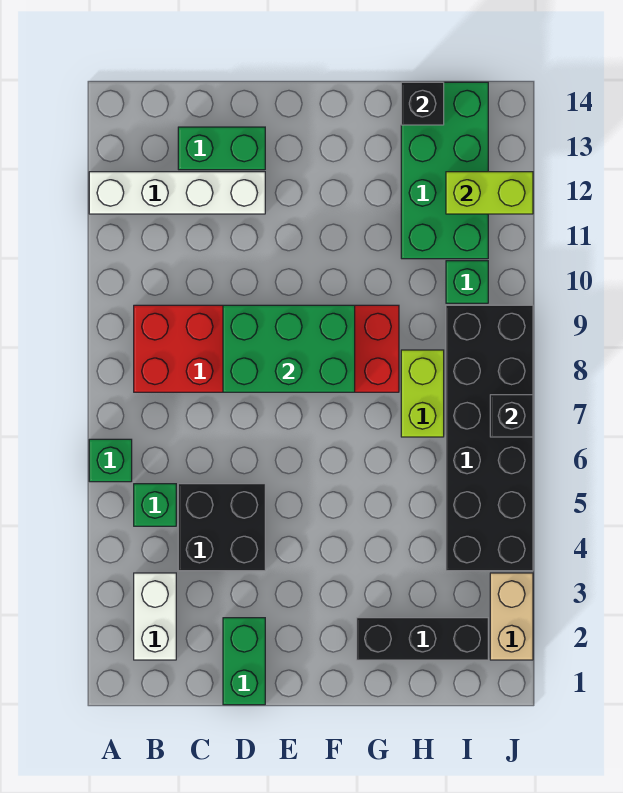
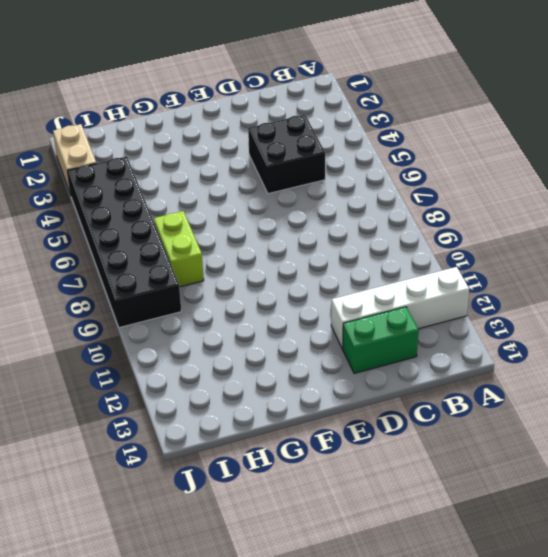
none -> green brick A6 level 1
none -> white brick B2:B3 level 1
none -> green brick B5 level 1

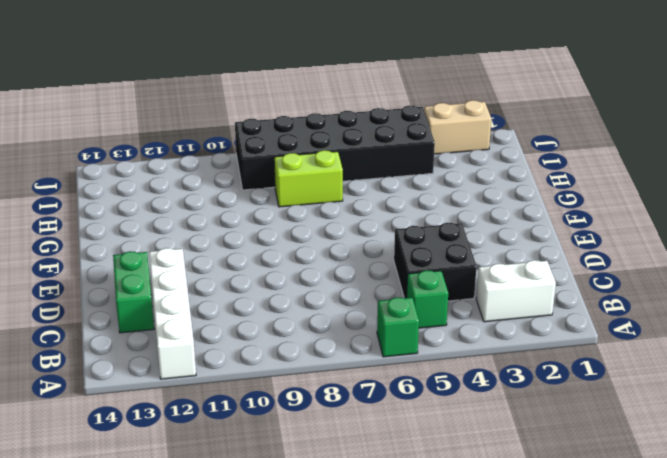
none -> red brick B8:G9 level 1
none -> green brick D1:D2 level 1
none -> black brick G2:I2 level 1

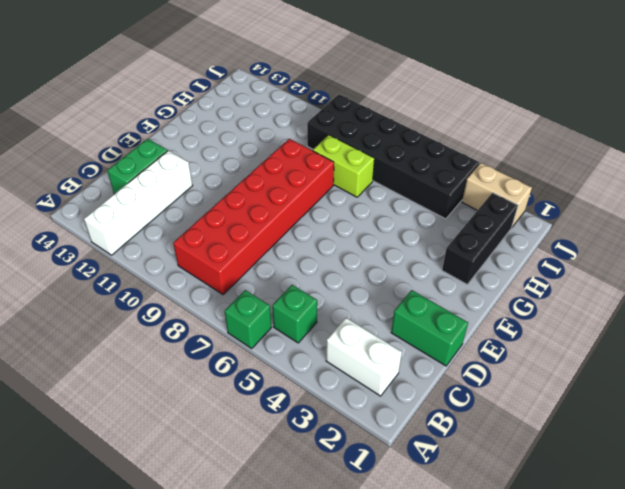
none -> black brick C4:D5 level 1
none -> green brick H11:I14 level 1
none -> green brick I10 level 1

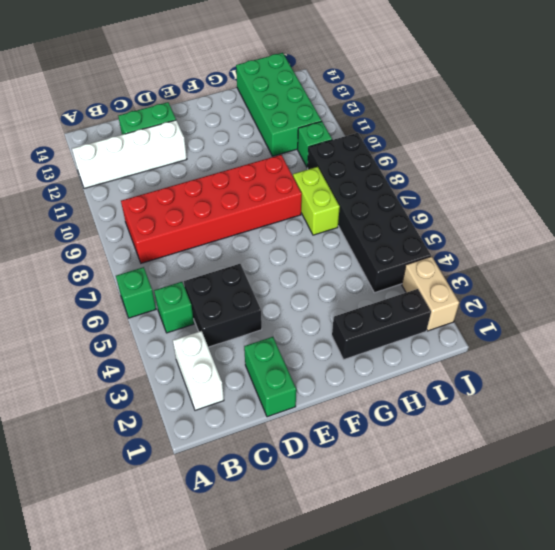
none -> green brick D8:F9 level 2
none -> black brick H14 level 2
none -> lime brick I12:J12 level 2

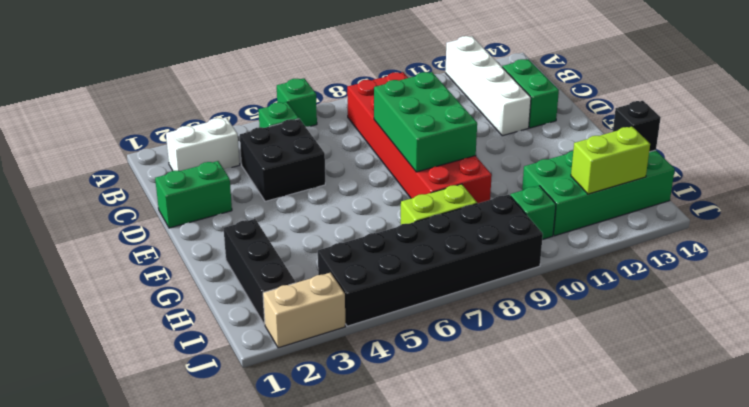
lime brick I12:I13 level 2 -> lime brick I12:J12 level 2
none -> black brick J7 level 2

